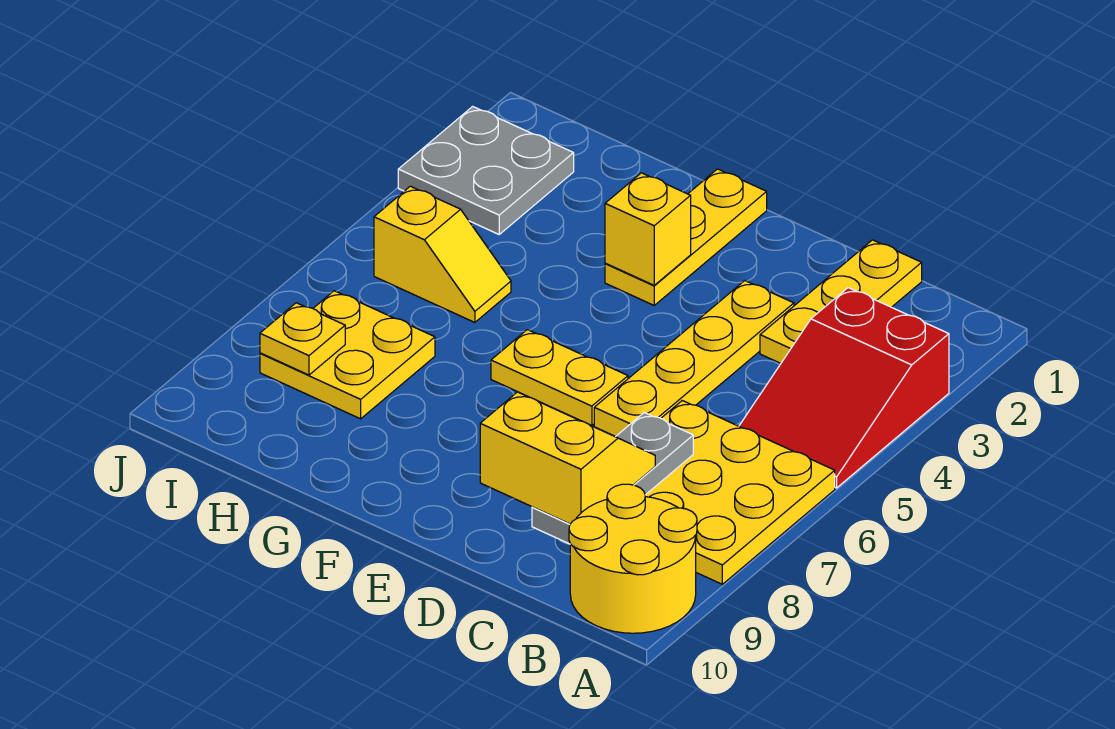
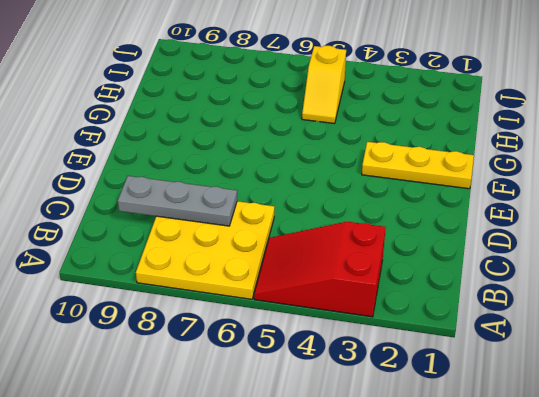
none -> yellow round brick A9:B10 level 1
none -> yellow plate C1:C3 level 1
none -> yellow plate D3:D6 level 1

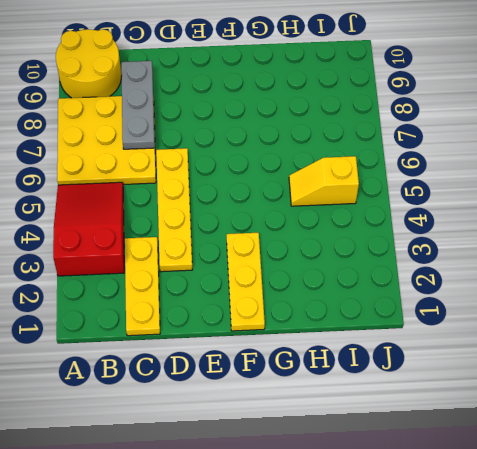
none -> yellow plate E6:F6 level 1
none -> yellow plate H7:I8 level 1
none -> grey plate I2:J3 level 1

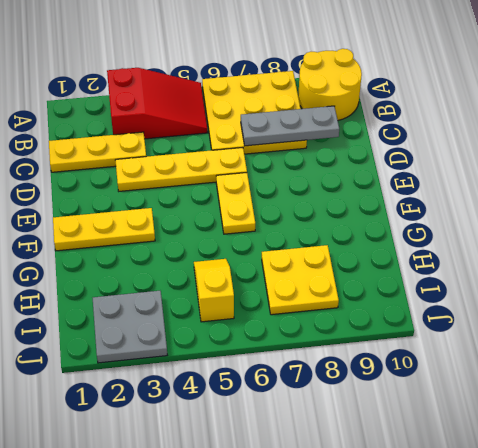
none -> yellow brick F3 level 2
none -> yellow plate I8 level 2
none -> yellow slope C8:D9 level 3 top 9

